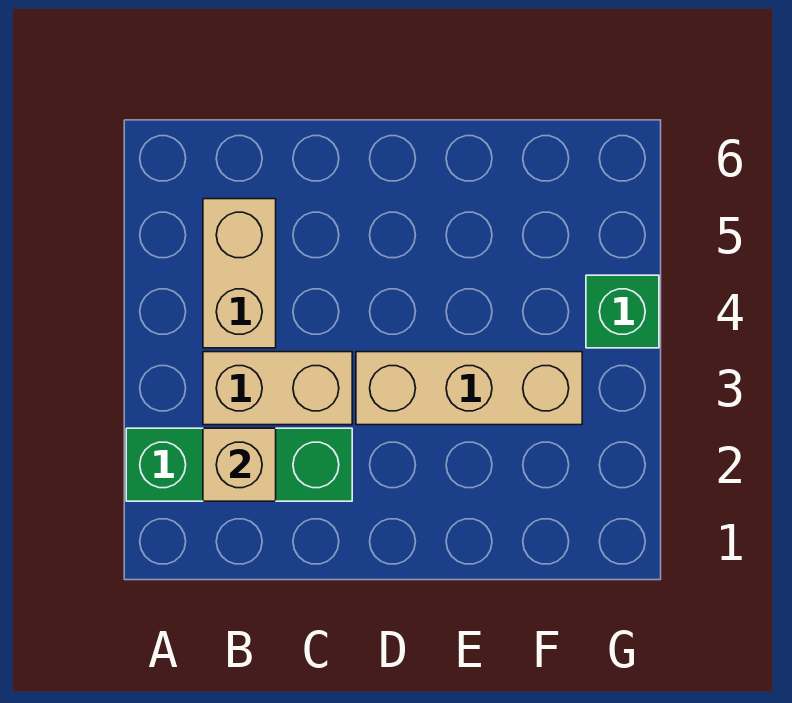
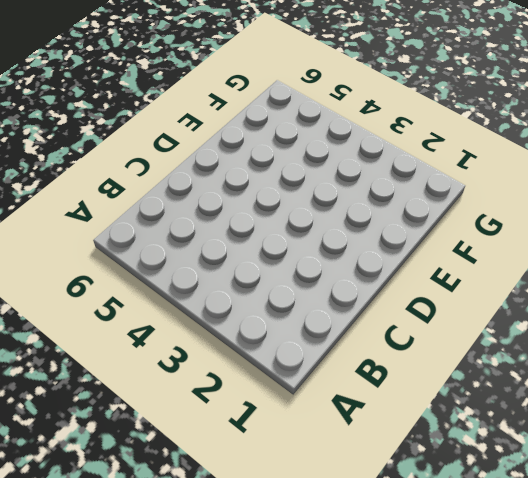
none -> green brick A2:C2 level 1
none -> tan brick B3:C3 level 1

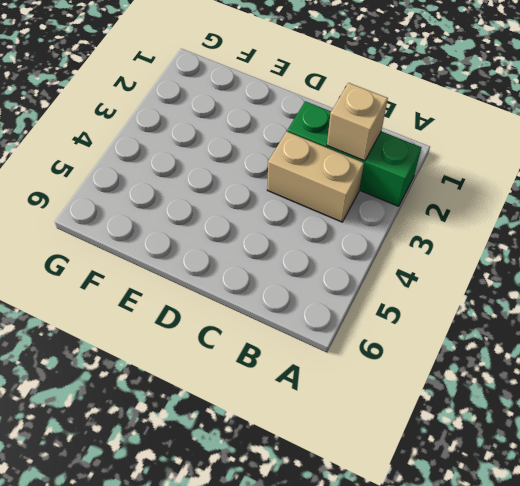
none -> tan brick B4:B5 level 1
none -> tan brick D3:F3 level 1

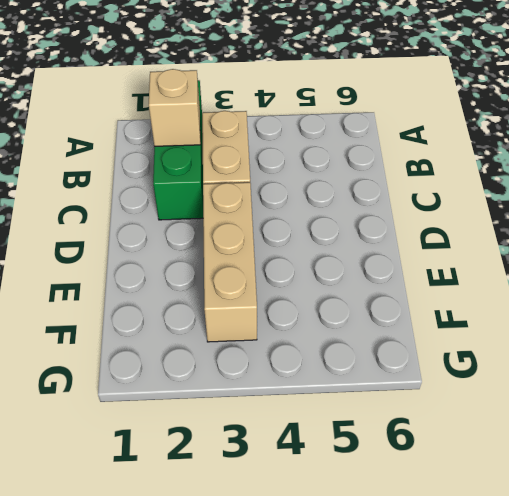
none -> tan brick B4:B5 level 1
none -> green brick G4 level 1

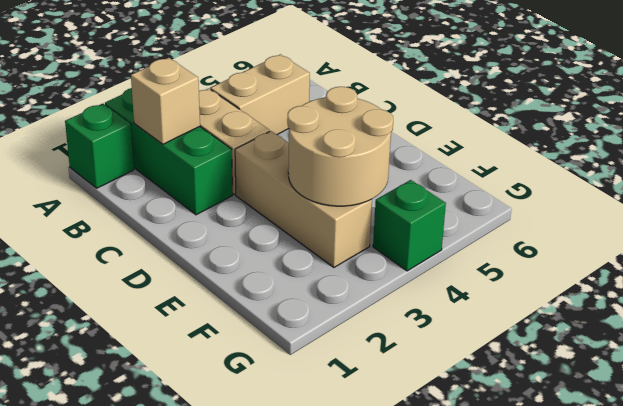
green brick A1 level 1 -> none
tan round brick E3:F4 level 2 -> none

